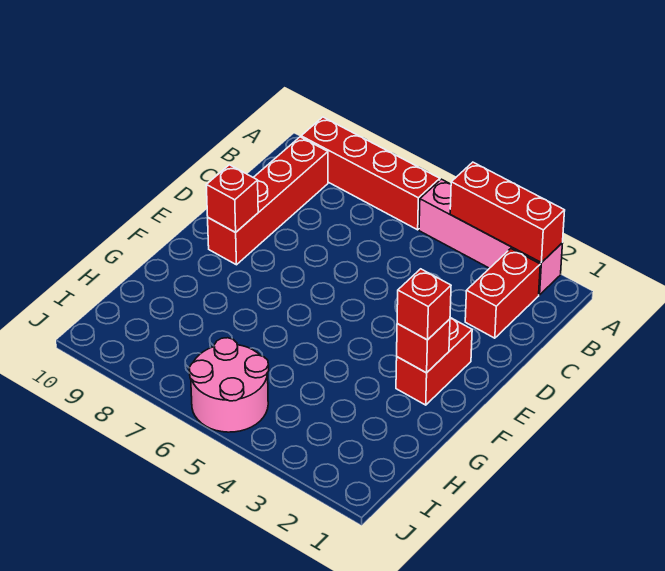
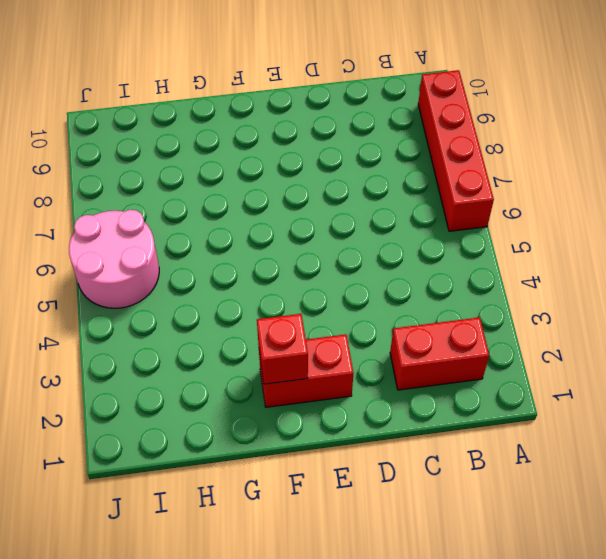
none -> pink brick A2:A5 level 1
none -> red brick B9:E9 level 1

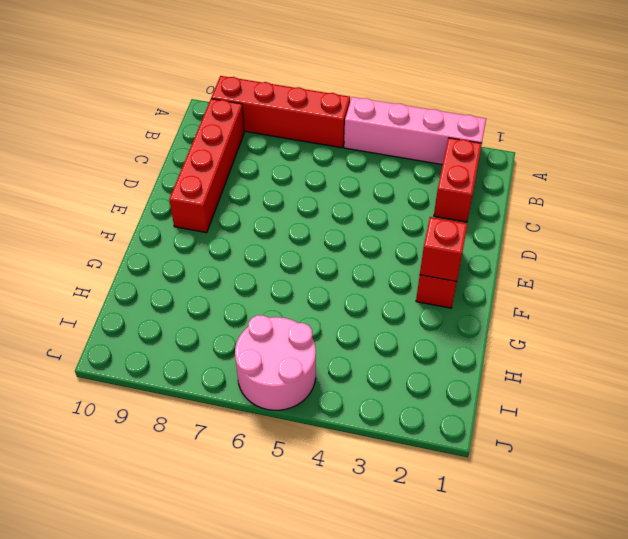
none -> red brick A2:A4 level 2
none -> red brick E9 level 2

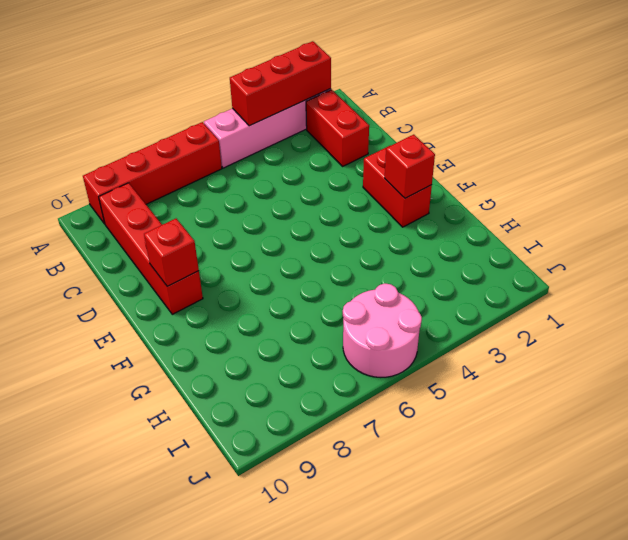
none -> red brick F2 level 3

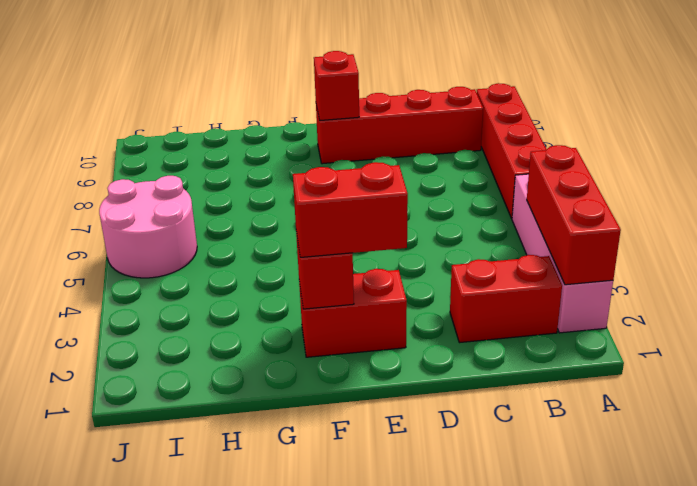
red brick E2:F2 level 3 -> red brick F2 level 3

